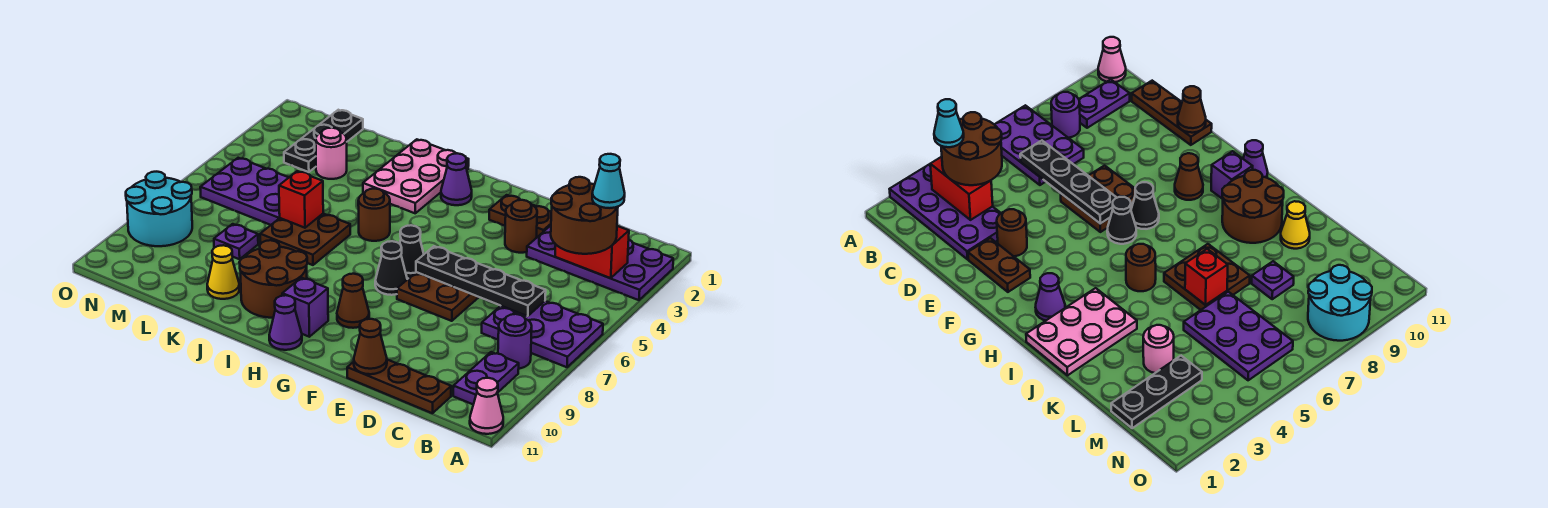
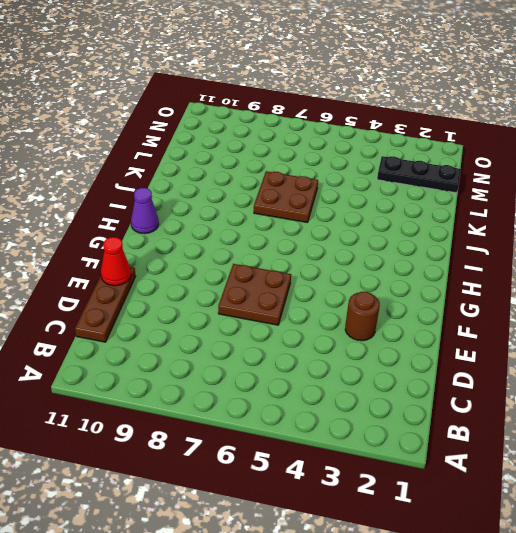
red cone E11 level 2 -> brown cone E11 level 2
none -> purple plate A2:D3 level 1
none -> purple plate A6:C7 level 1
none -> pink cone A11 level 1
none -> purple round brick B8 level 1

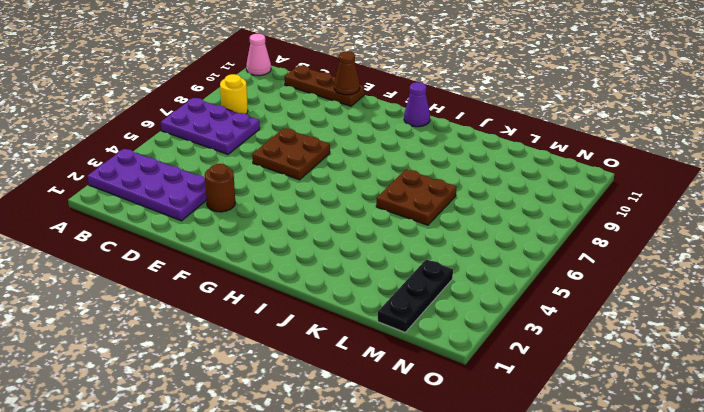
yellow round brick B8 level 1 -> purple round brick B8 level 1
none -> purple plate B9:B10 level 1
none -> brown plate E2:F2 level 1
none -> black cone G6 level 1
none -> black cone G7 level 1

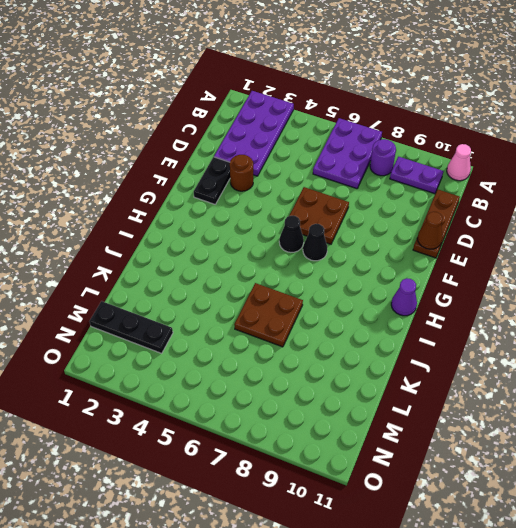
black plate E2:F2 level 1 -> brown plate E2:F2 level 1
none -> brown cone G9 level 1
none -> purple cone H2 level 1
none -> purple brick H10 level 1
none -> pink plate I1:J3 level 1

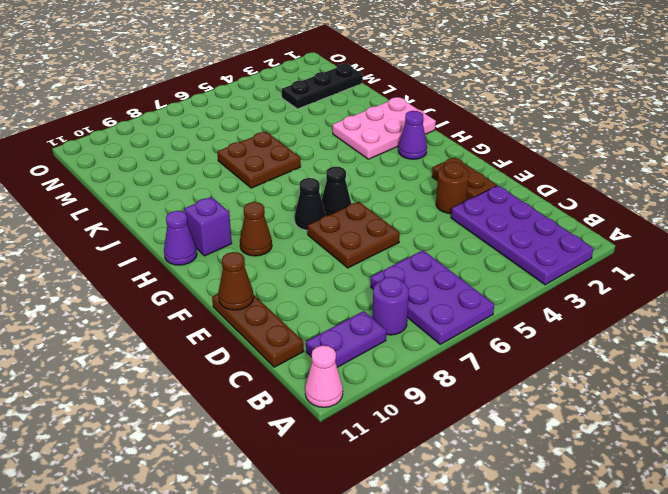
none -> brown round brick I5 level 1
none -> brown round brick I9:J10 level 1
none -> yellow cone K10 level 1
none -> pink round brick L3 level 1

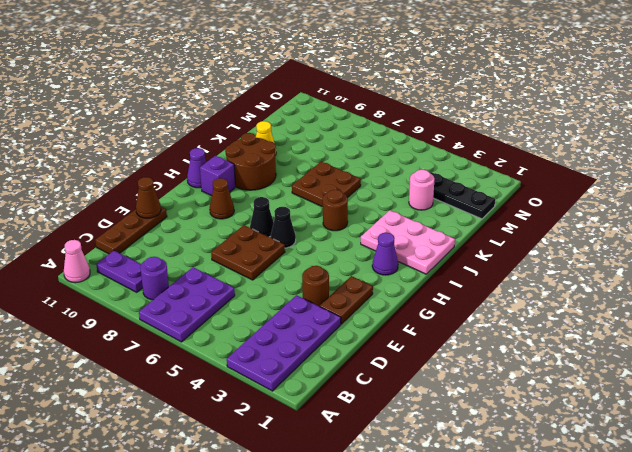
none -> purple plate L5:N6 level 1
none -> purple plate L8 level 1
none -> cyan round brick N8:O9 level 1
none -> red brick B3:C3 level 2

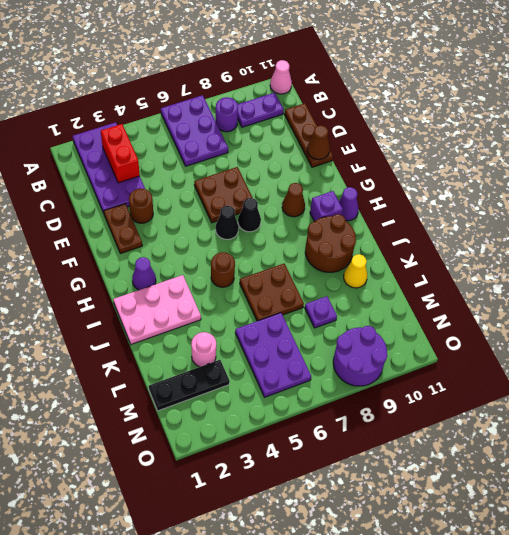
purple round brick N8:O9 level 1 -> cyan round brick N8:O9 level 1
none -> black plate C6:F6 level 2
none -> red brick K6 level 2
none -> brown round brick B3:C4 level 3
none -> cyan cone B3 level 4

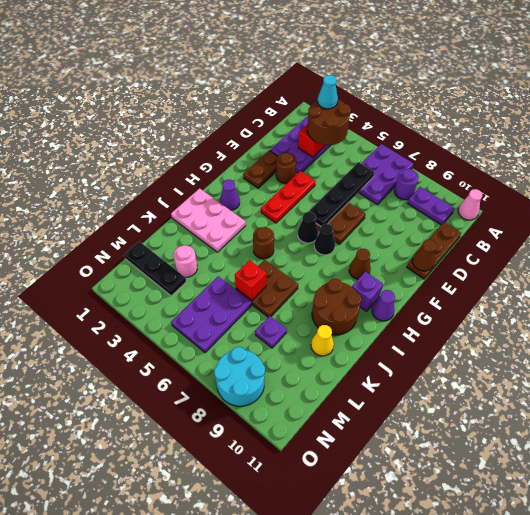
red plate E4:G4 level 1 -> none

